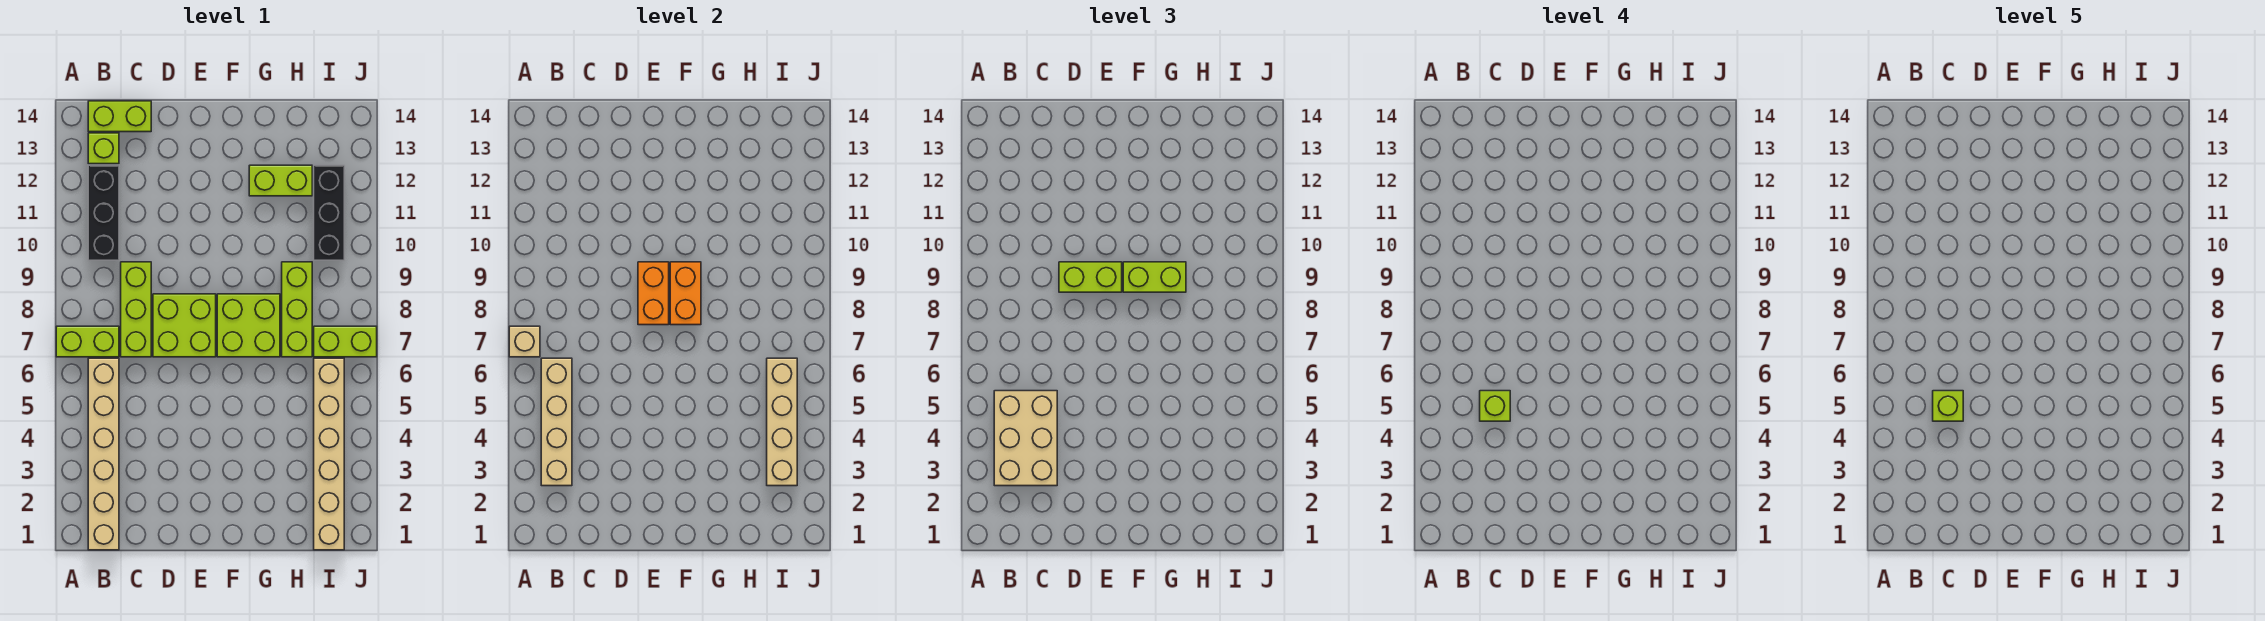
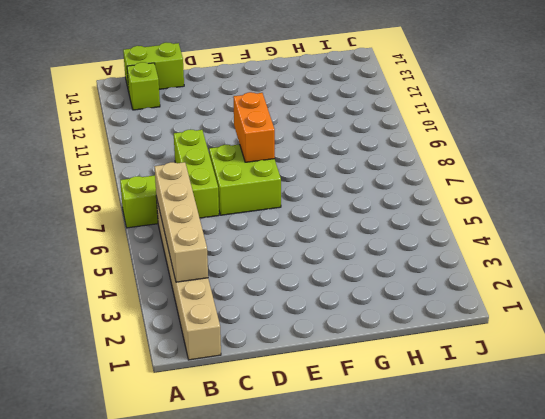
none -> black brick B10:B12 level 1
none -> lime brick F7:G8 level 1
none -> lime brick G12:H12 level 1

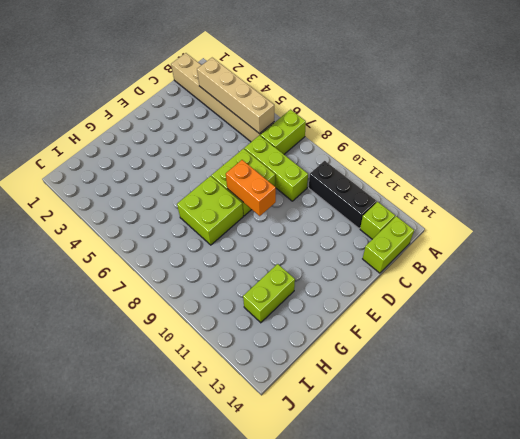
none -> lime brick H7:H9 level 1
none -> tan brick I1:I6 level 1
none -> lime brick I7:J7 level 1

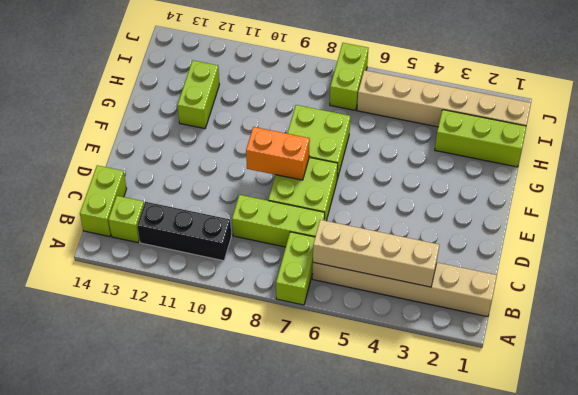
lime brick H1:H3 level 1 -> lime brick H7:H9 level 1
none -> black brick I10:I12 level 1
none -> tan brick A7 level 2
none -> orange brick F8:F9 level 2

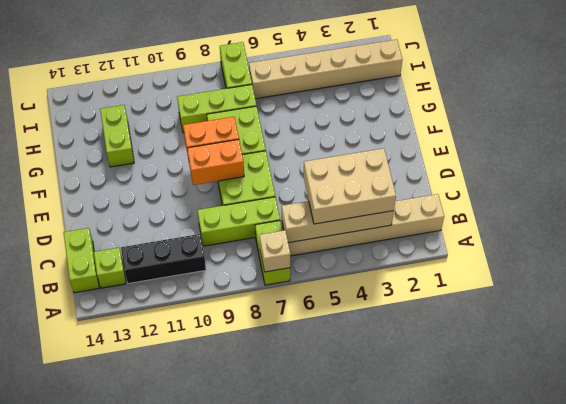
none -> black brick I10:I12 level 1
none -> tan brick I3:I6 level 2
none -> lime brick D9:E9 level 3

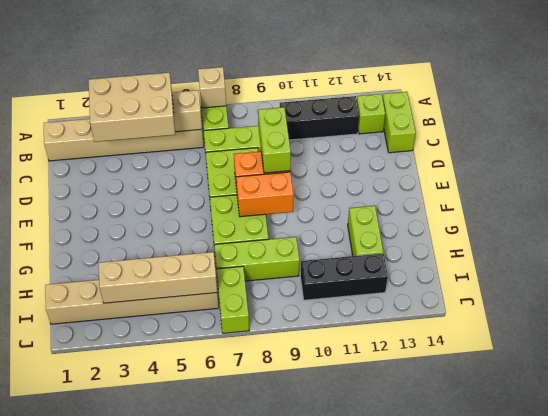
none -> lime brick F9:G9 level 3
none -> lime brick C5 level 4
none -> lime brick C5 level 5

